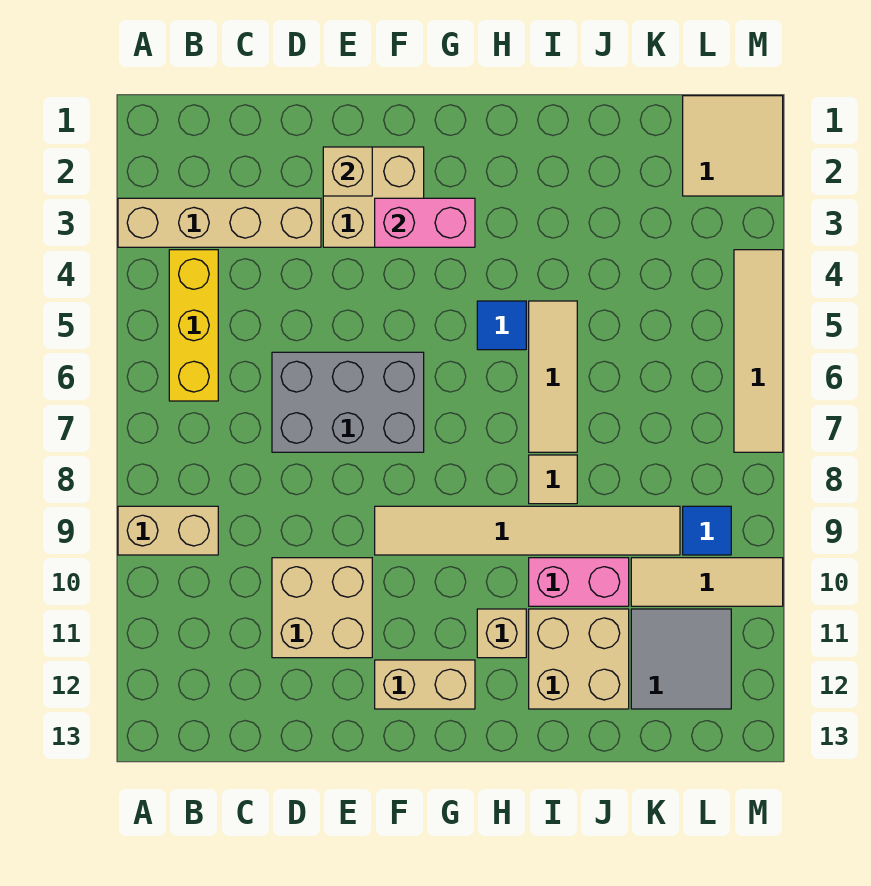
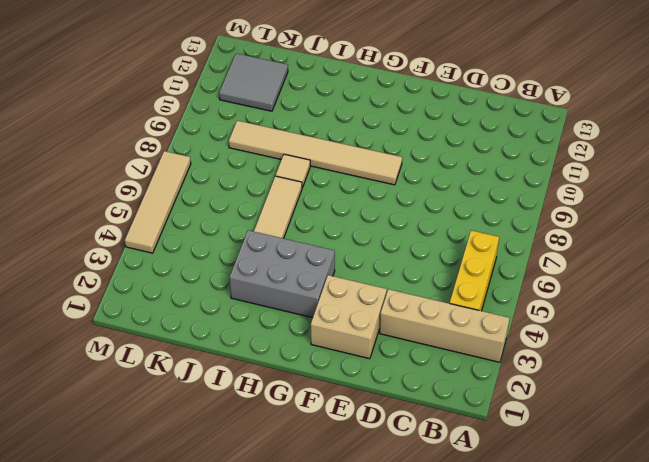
grey brick G3:I4 level 1 -> grey brick D6:F7 level 1
none -> tan brick A9:B9 level 1
none -> tan brick D10:E11 level 1
none -> tan brick F12:G12 level 1

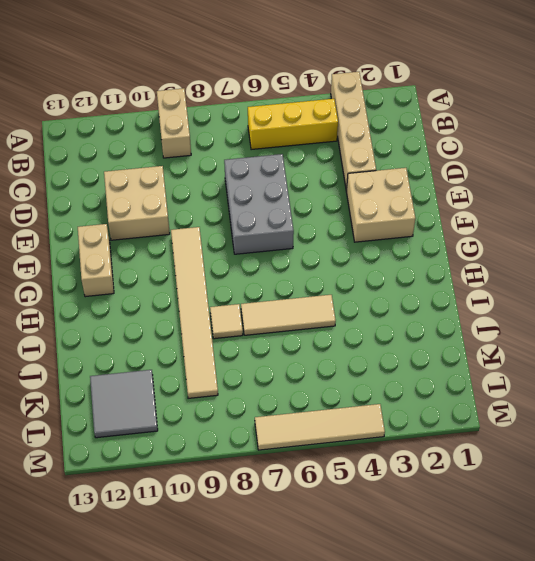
none -> blue tile H5 level 1
none -> tan brick H11 level 1
none -> pink brick I10:J10 level 1

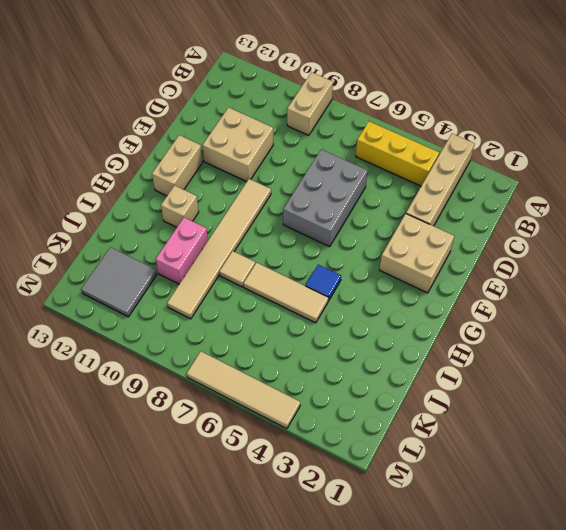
none -> tan brick I11:J12 level 1
none -> tan tile K10:M10 level 1
none -> tan tile L1:M2 level 1

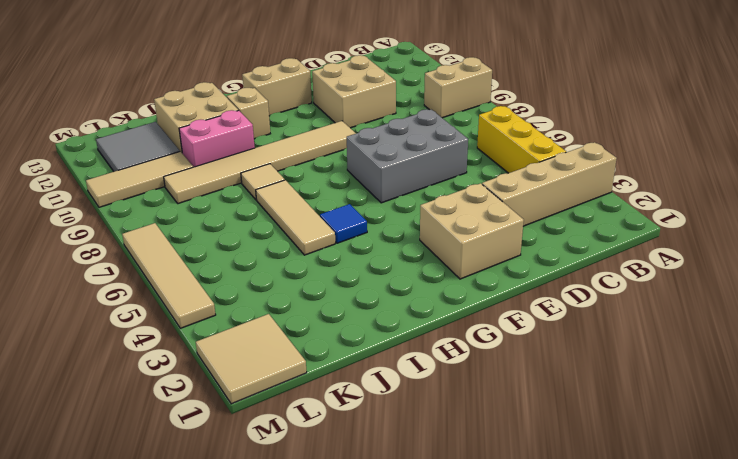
none -> blue tile L9 level 1
none -> tan brick E2 level 2
none -> pink brick F3:G3 level 2

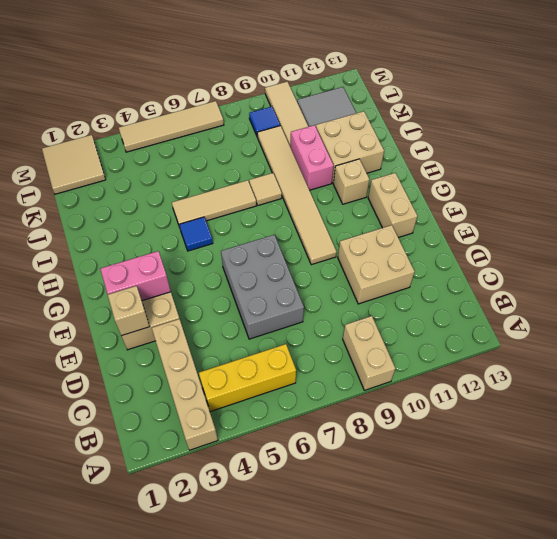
pink brick F2:F3 level 2 -> pink brick F3:G3 level 2

